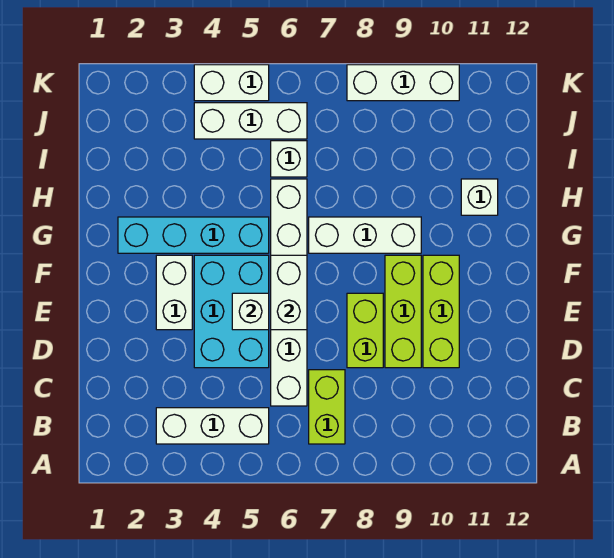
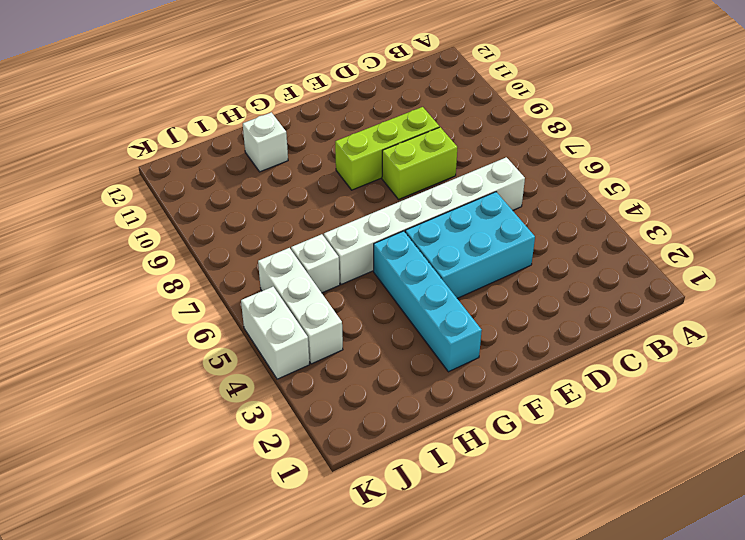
none -> white brick B3:B5 level 1
none -> lime brick B7:C7 level 1
none -> lime brick D10:F10 level 1

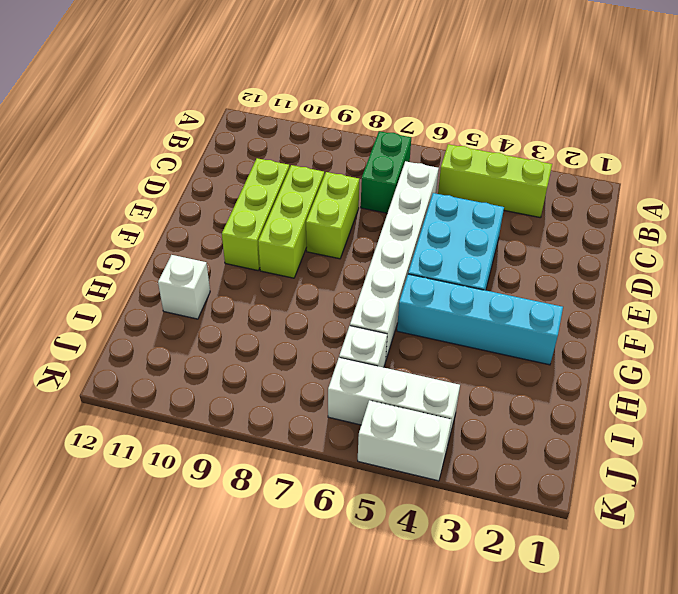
lime brick B3:B5 level 1 -> white brick B3:B5 level 1
green brick B7:C7 level 1 -> lime brick B7:C7 level 1
none -> white brick E3:F3 level 1
none -> white brick G7:G9 level 1
none -> white brick K8:K10 level 1

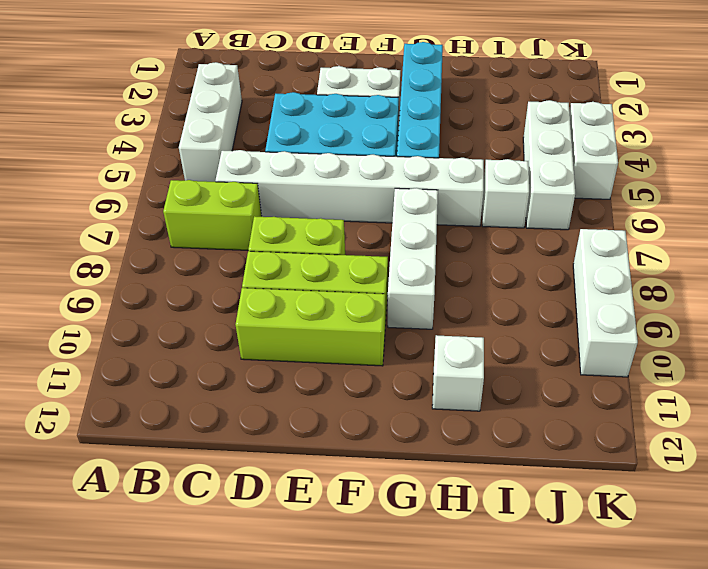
none -> white brick E5 level 2
none -> white brick E6:F6 level 2

